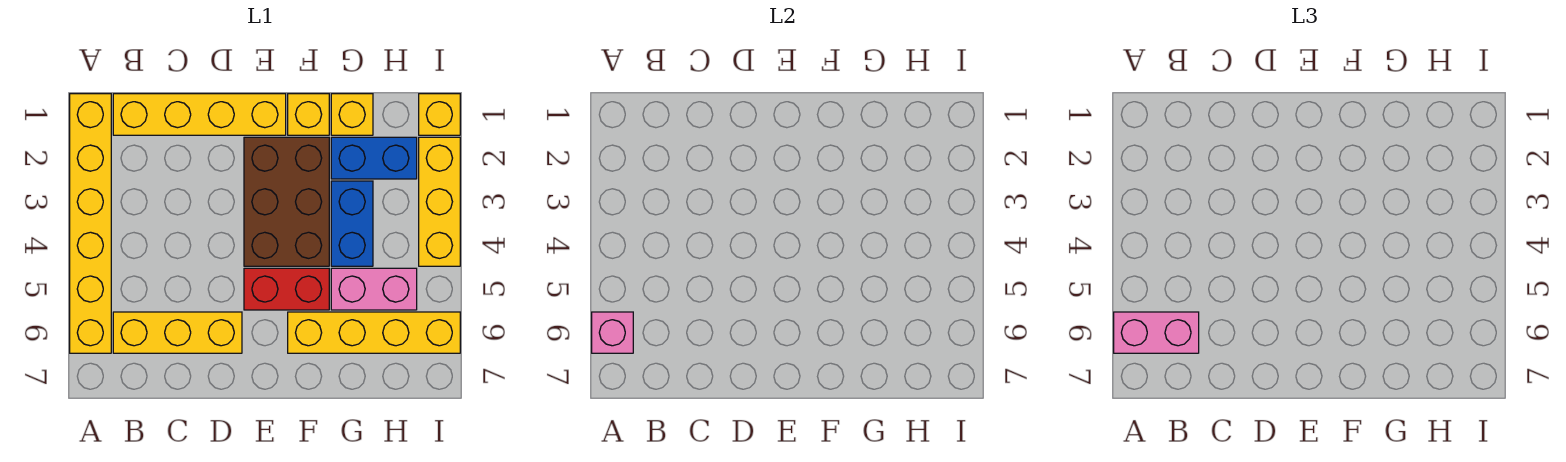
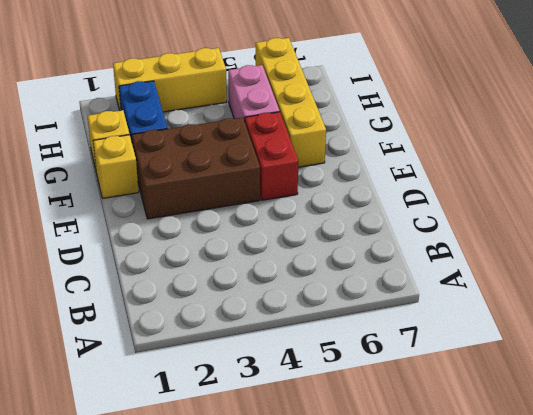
none -> yellow brick A1:A6 level 1
none -> yellow brick B1:E1 level 1
none -> yellow brick B6:D6 level 1

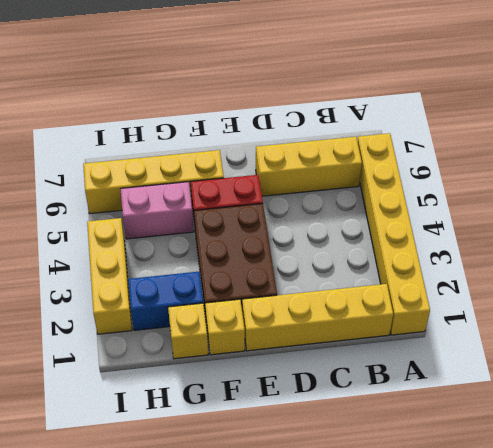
none -> blue brick G3:G4 level 1
none -> yellow brick I1 level 1
none -> pink brick A6 level 2

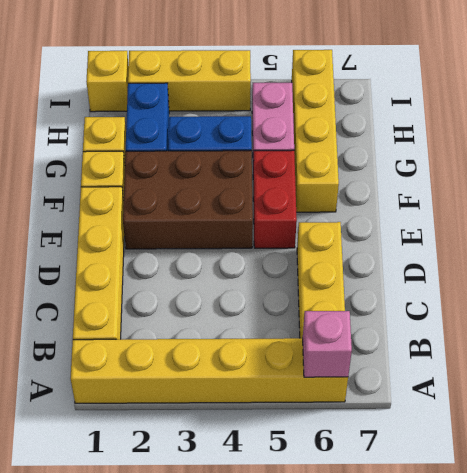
none -> pink brick A6:B6 level 3

